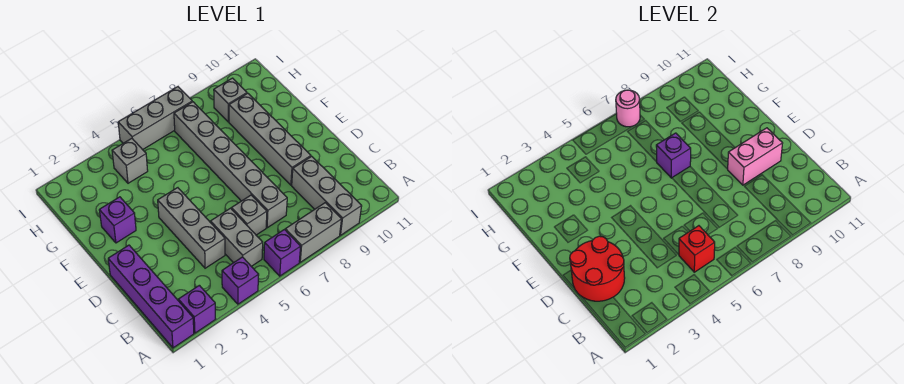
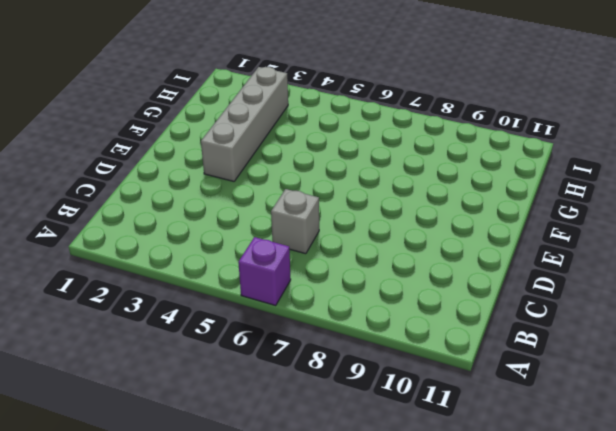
grey brick E3:H3 level 1 -> grey brick D9:G9 level 1
none -> purple brick A1:D1 level 1
none -> purple brick A2 level 1
none -> purple brick A4 level 1

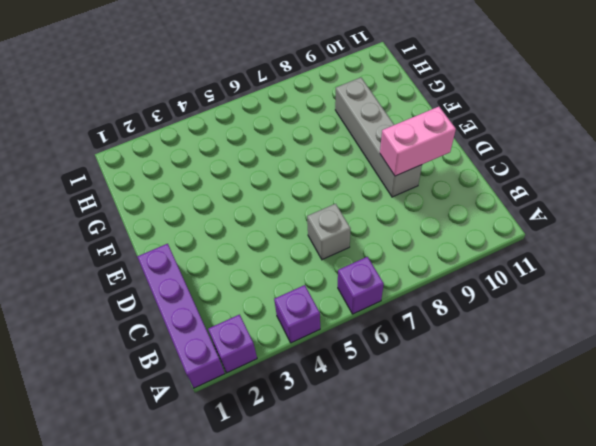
none -> grey brick A7:A8 level 1
none -> grey brick A9:C9 level 1
none -> grey brick B5:C5 level 1

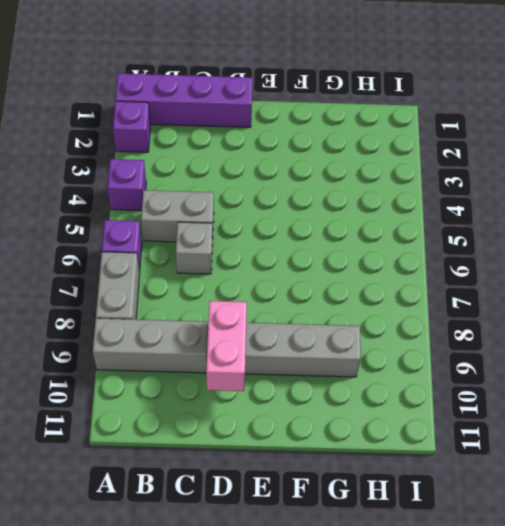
none -> grey brick C4:E4 level 1
none -> grey brick C7:H7 level 1
none -> purple brick F2 level 1

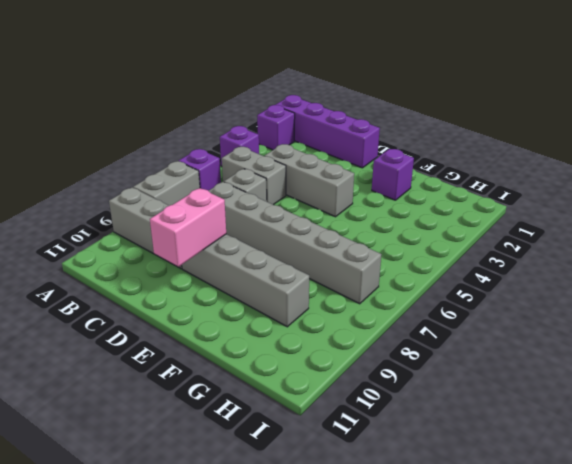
none -> grey brick H4 level 1
none -> grey brick H9 level 1
none -> grey brick I5:I7 level 1

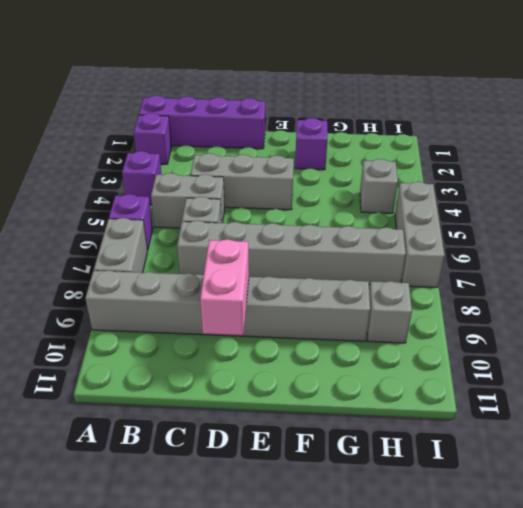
none -> red brick B5 level 2
none -> red round brick C1:D2 level 2
none -> purple brick F7 level 2

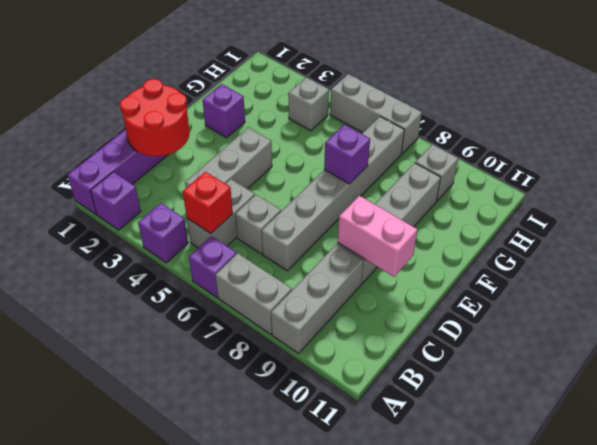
none -> pink round brick I7 level 2

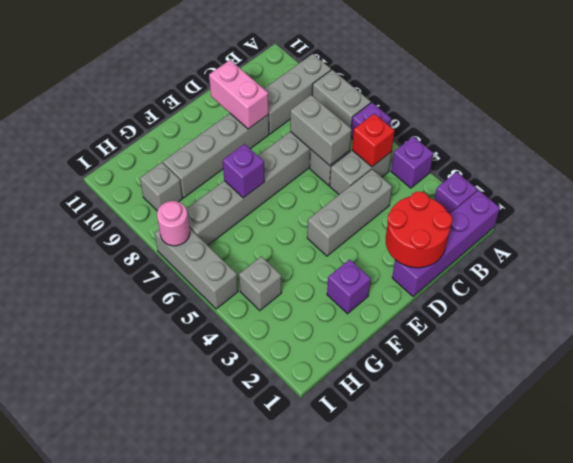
grey brick C6:C7 level 2 -> none

